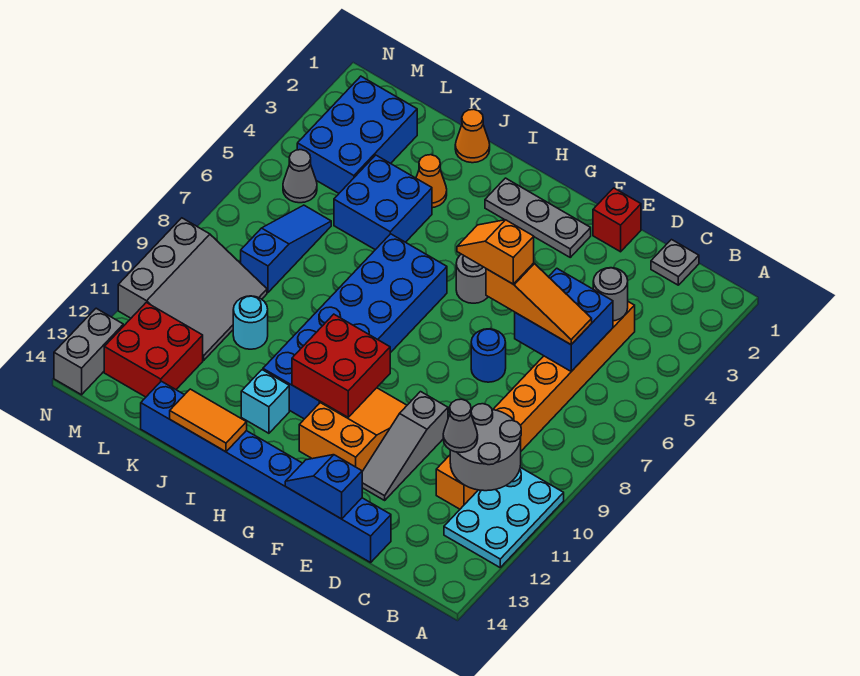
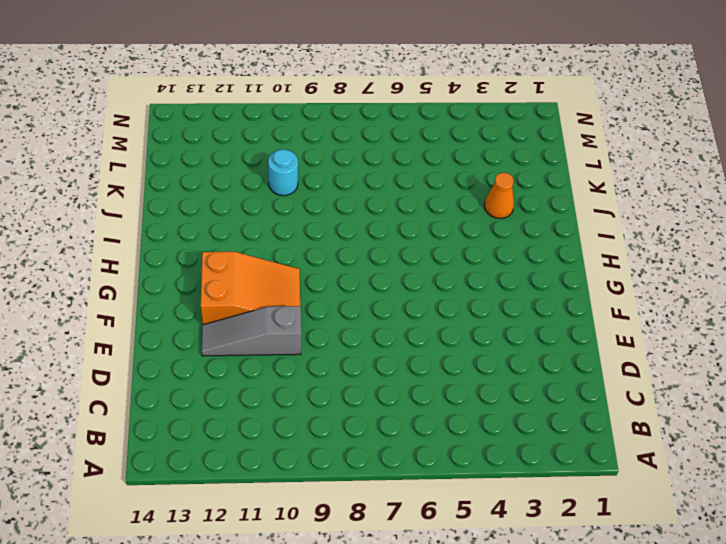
none -> cyan plate A10:B12 level 1
none -> grey plate C1 level 1
none -> orange brick C4:C11 level 1
none -> blue brick D14:K14 level 1

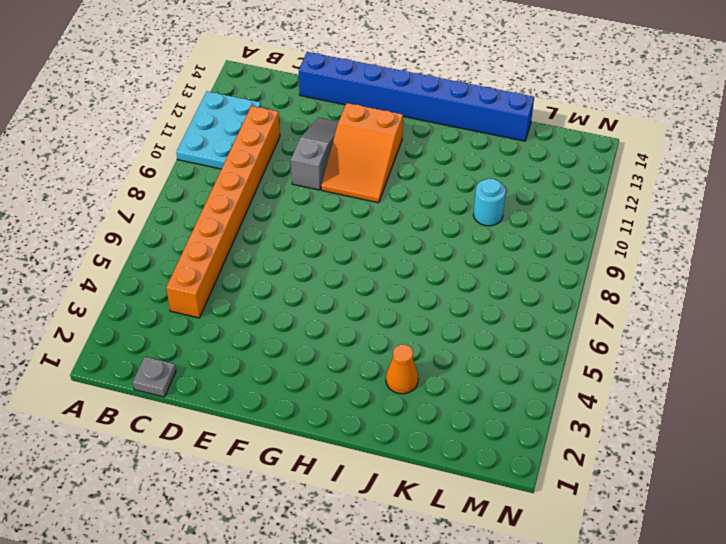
none -> red brick E1 level 1
none -> blue round brick E7 level 1
none -> grey plate F2:H2 level 1
none -> grey round brick G5 level 1

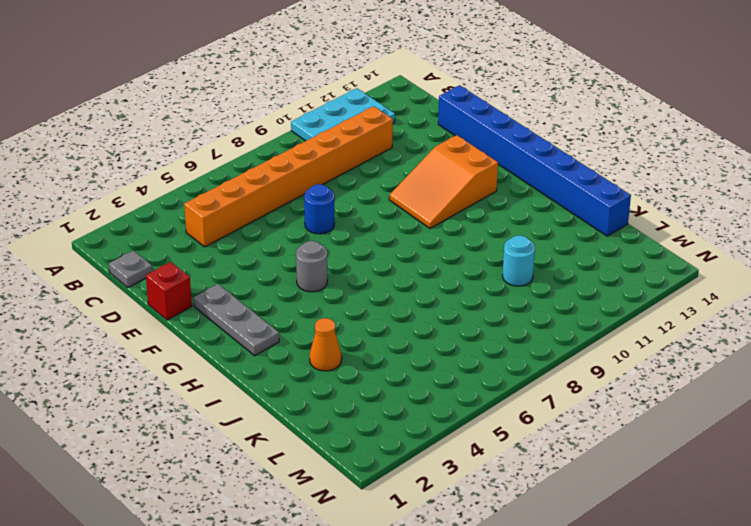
none -> grey slope E10:E12 level 1 top 10
none -> blue brick H6:I11 level 1
none -> cyan brick I12 level 1
none -> orange cone J1 level 1

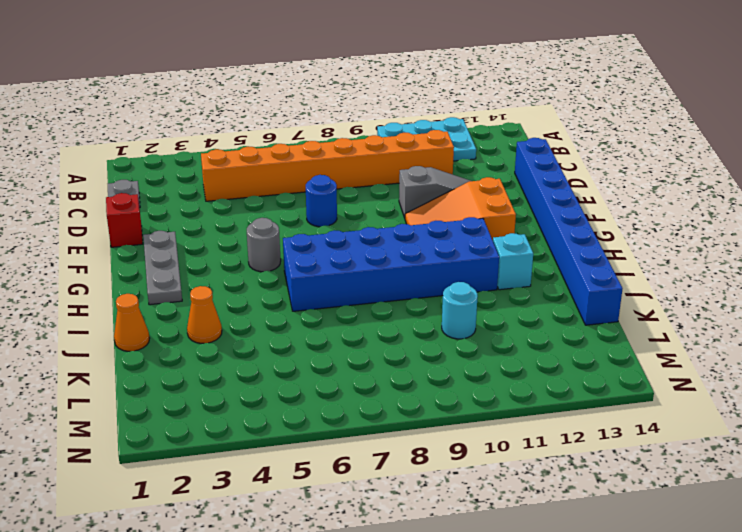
none -> blue brick J4:K5 level 1
none -> blue brick L2:M4 level 1
none -> blue slope L6:L8 level 1 top 8
none -> grey slope L9:N11 level 1 top N

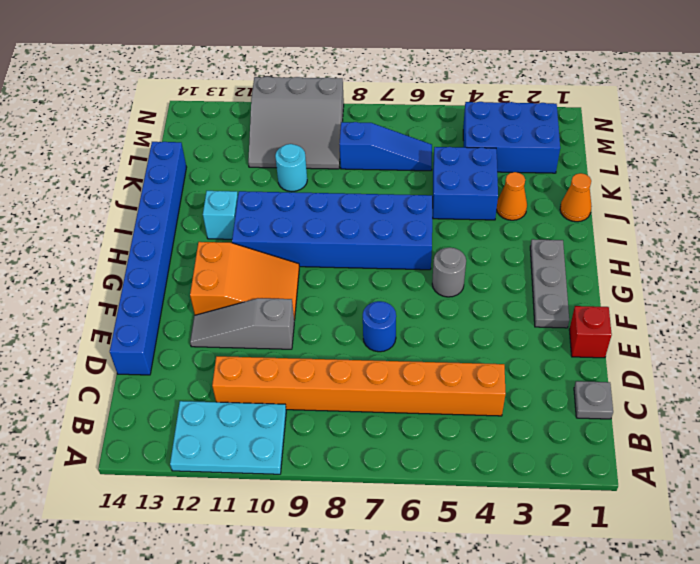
none -> red brick L12:M13 level 1
none -> grey cone M5 level 1
none -> grey brick N13:N14 level 1
none -> grey round brick B10:C11 level 2

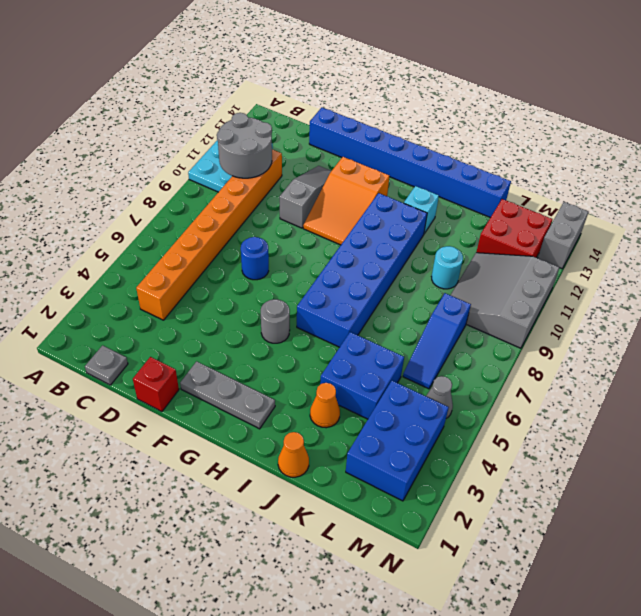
none -> grey round brick C4 level 2
none -> blue brick C5:D6 level 2
none -> blue slope E14:F14 level 2 top E
none -> red brick G10:H11 level 2

